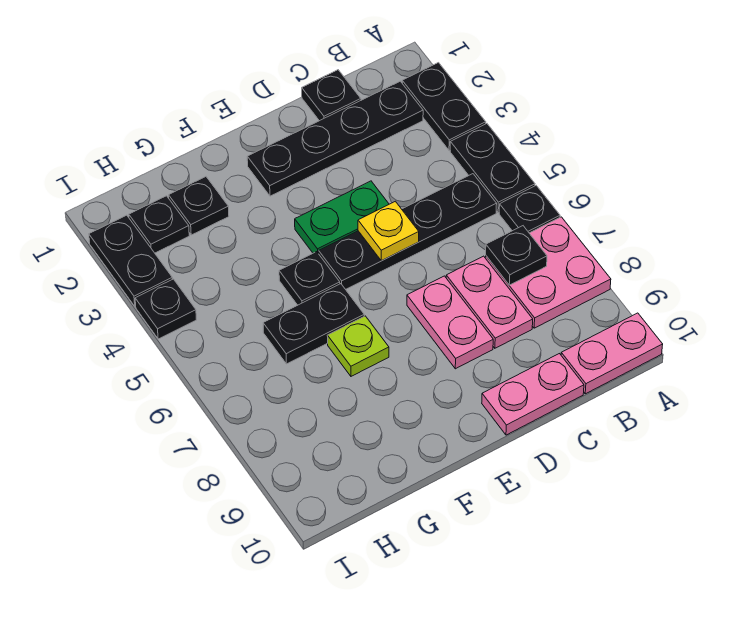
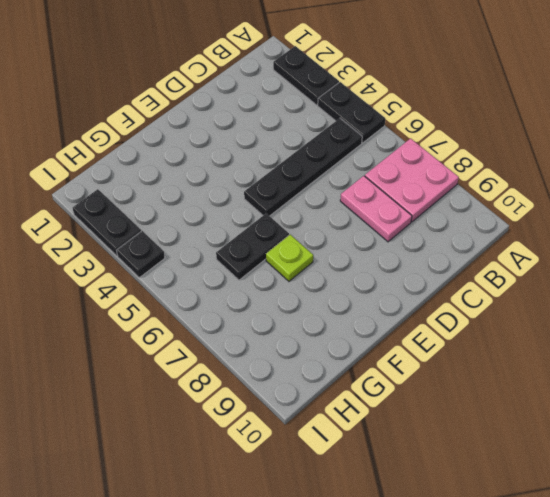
none -> black plate A6 level 1
none -> pink plate A10:B10 level 1
none -> black plate B2:E2 level 1

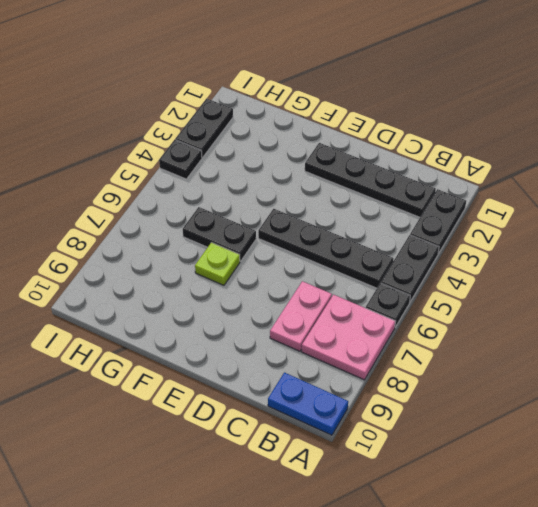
blue plate A10:B10 level 1 -> pink plate A10:B10 level 1
none -> black plate C1 level 1
none -> pink plate C10:D10 level 1
none -> green plate D4:E4 level 1

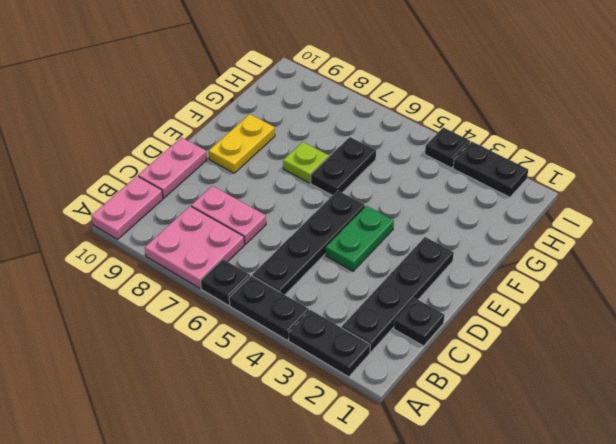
yellow plate E9:F9 level 1 -> none
none -> pink plate D7:D8 level 1
none -> black plate F5 level 1
none -> black plate G2 level 1

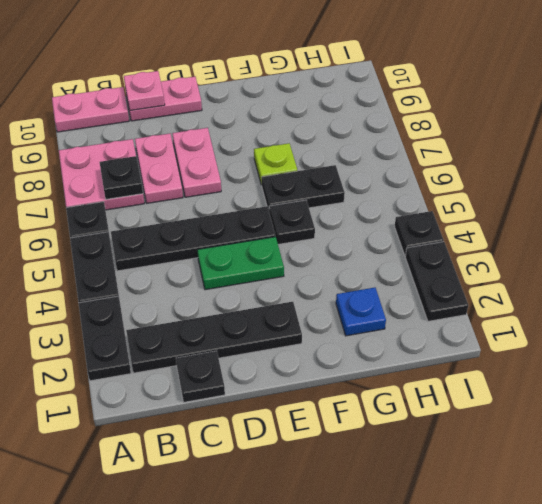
pink plate C10 level 2 -> none
blue plate G2 level 1 -> black plate G2 level 1
none -> black plate H2 level 1
none -> yellow plate D5 level 2

